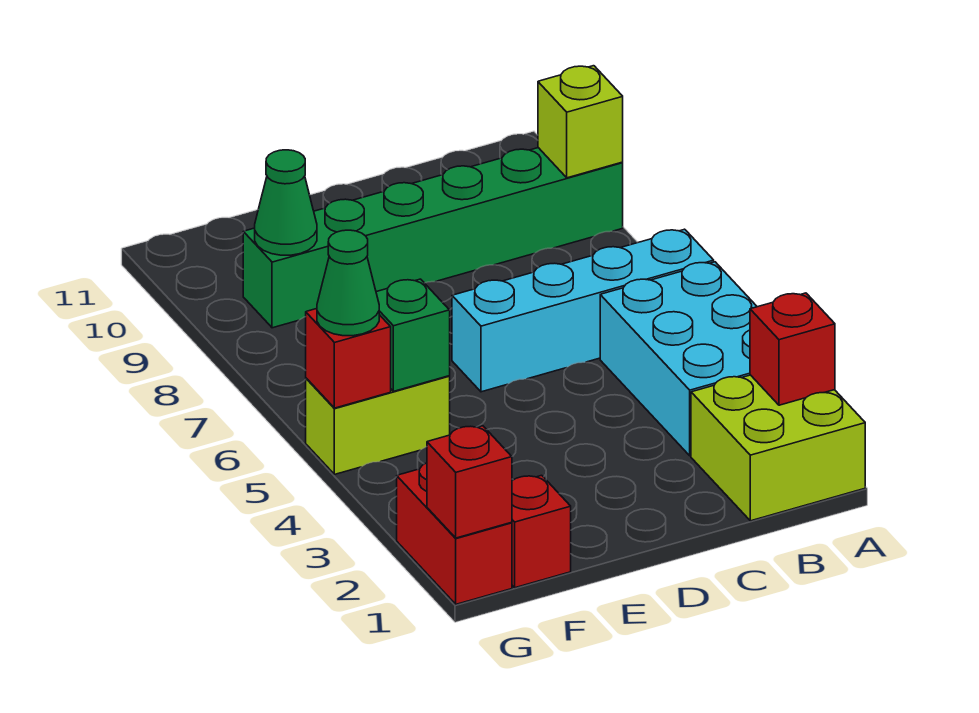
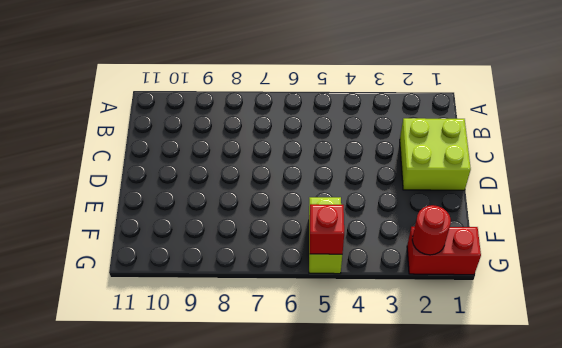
lime brick C1:D2 level 1 -> lime brick A1:B2 level 1
red round brick G2 level 2 -> none
none -> cyan brick A3:B5 level 1
none -> cyan brick A6:D6 level 1
none -> green brick A9:F9 level 1

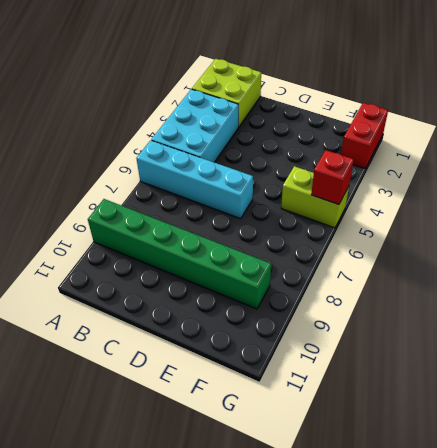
none -> red brick F1 level 1
none -> red brick A2 level 2
none -> lime brick A9 level 2

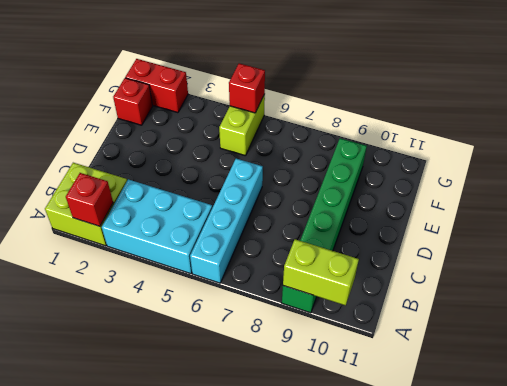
lime brick A9:A10 level 2 -> lime brick A9 level 2
none -> green brick F5 level 2
none -> green cone F9 level 2
none -> red brick G1 level 2

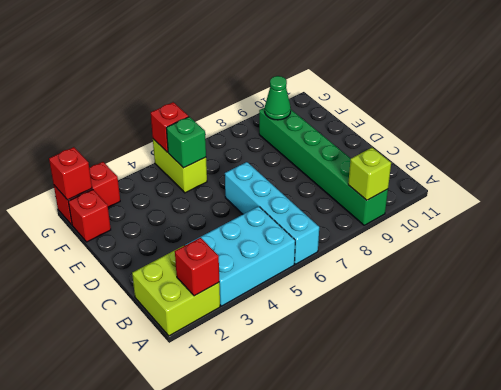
none -> green cone G5 level 3

